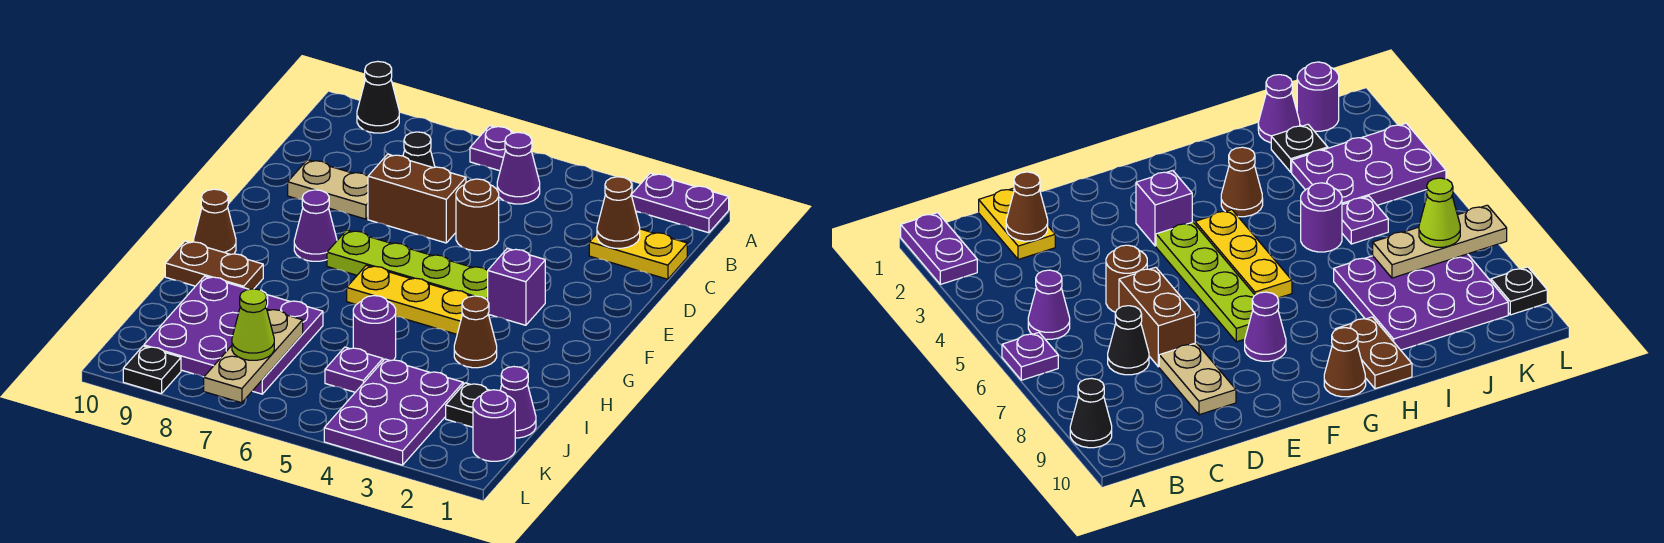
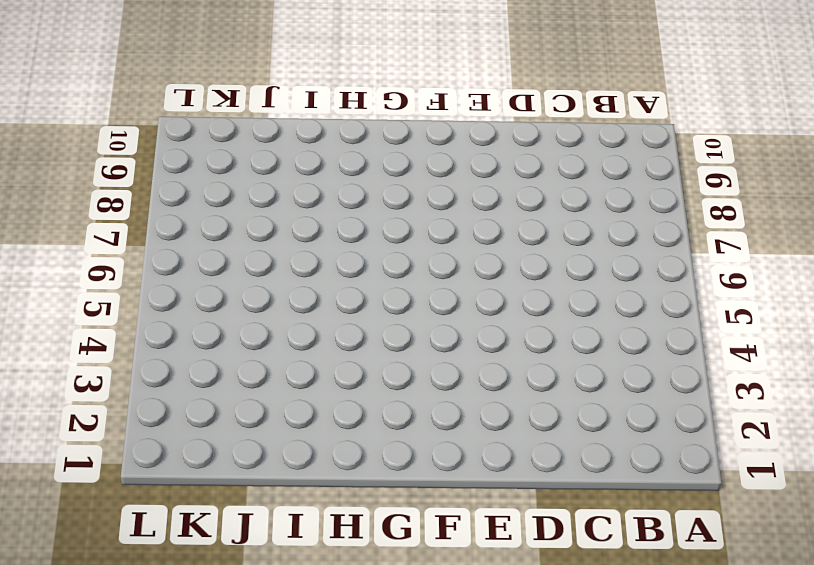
none -> purple plate A1:A2 level 1
none -> purple plate A6 level 1
none -> black cone A9 level 1

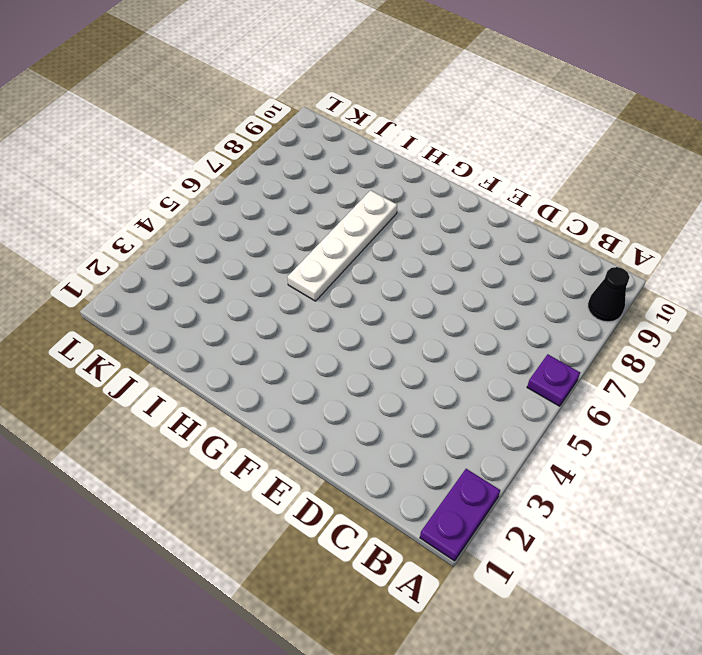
white plate H5:H8 level 1 -> none
none -> purple cone B5 level 1
none -> yellow plate C1:C2 level 1
none -> black cone C7 level 1

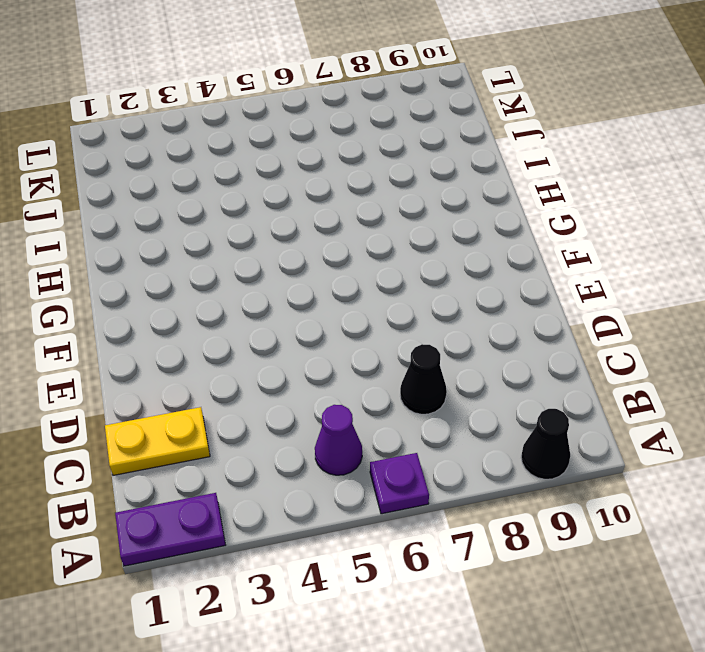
none -> brown round brick D5 level 1
none -> brown brick D6:D7 level 1
none -> tan plate D8:D9 level 1

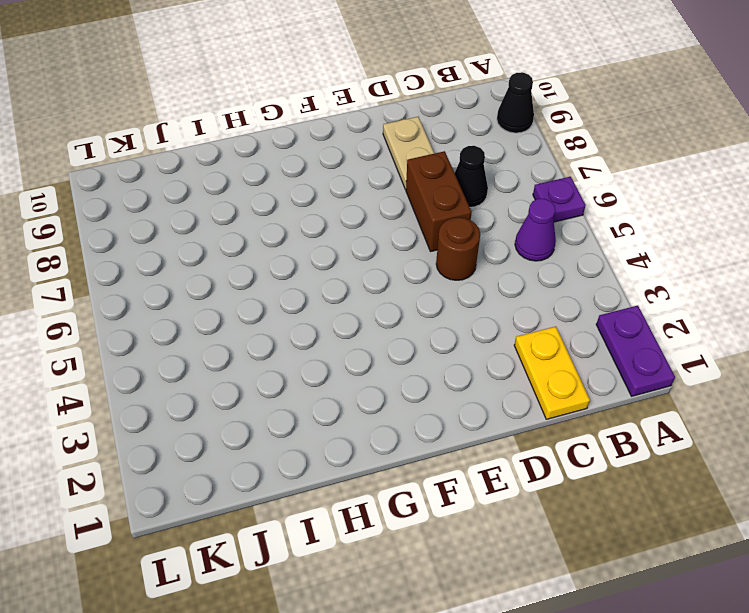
none -> purple brick F3 level 1
none -> lime plate F4:F7 level 1
none -> purple cone F8 level 1

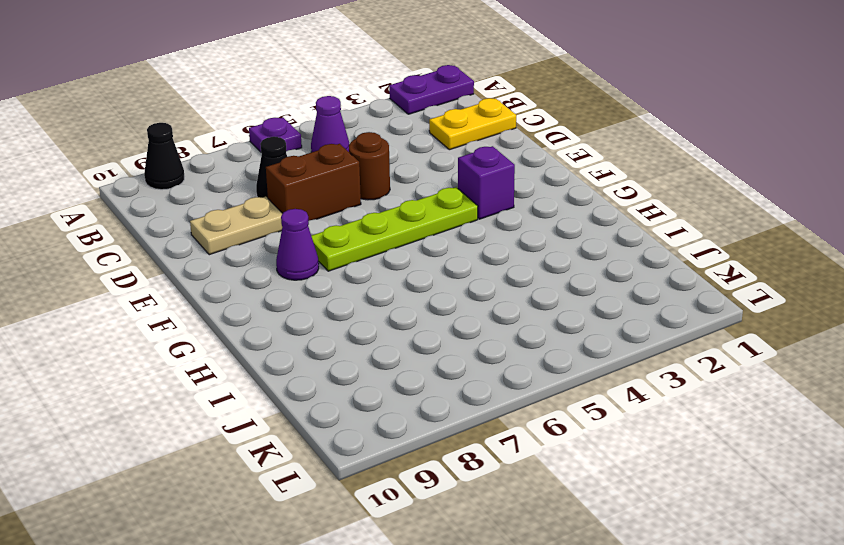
none -> yellow plate G4:G6 level 1
none -> brown cone G10 level 1
none -> brown cone H3 level 1

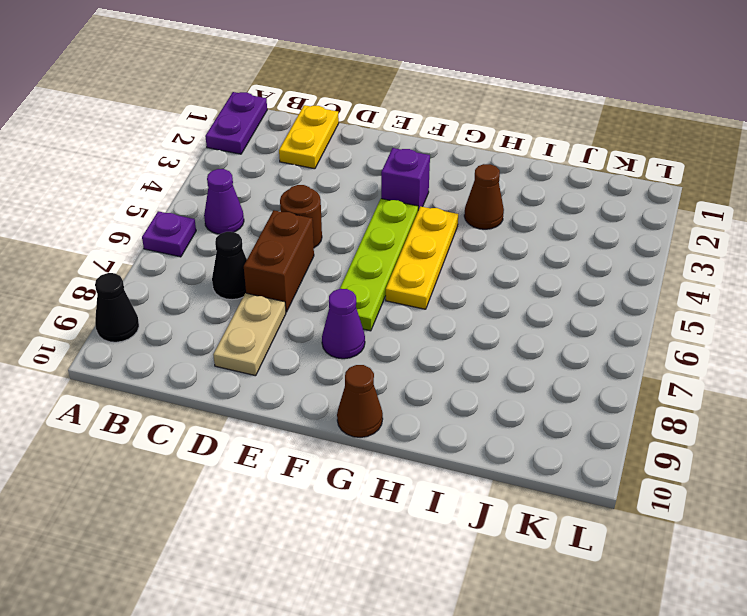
none -> brown plate H9:H10 level 1
none -> purple round brick I5 level 1
none -> purple plate I7:K9 level 1

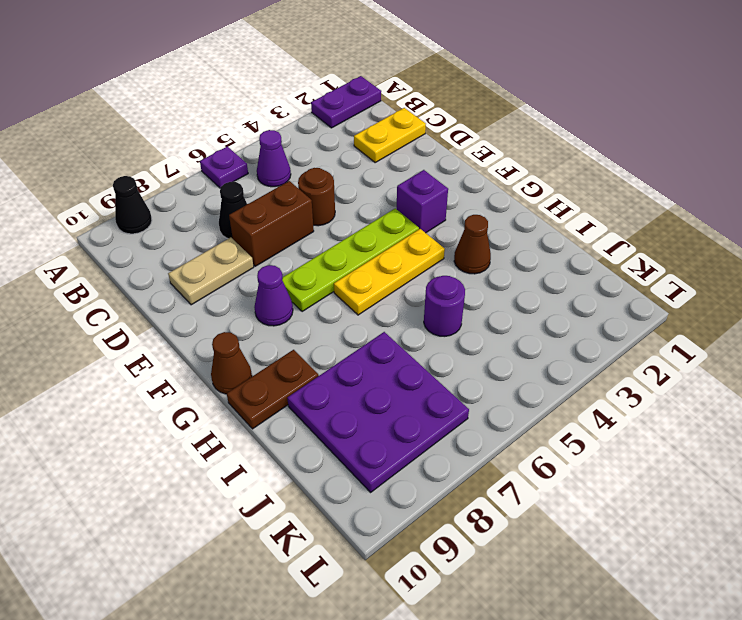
none -> purple cone J1 level 1
none -> black plate J2 level 1
none -> purple plate J3:L4 level 1

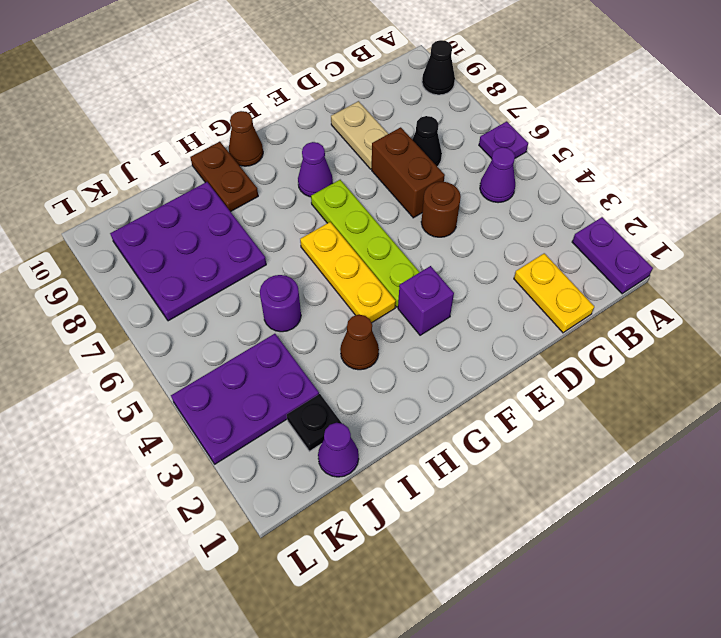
none -> purple plate J5 level 1
none -> purple round brick K1 level 1
none -> black plate L9 level 1

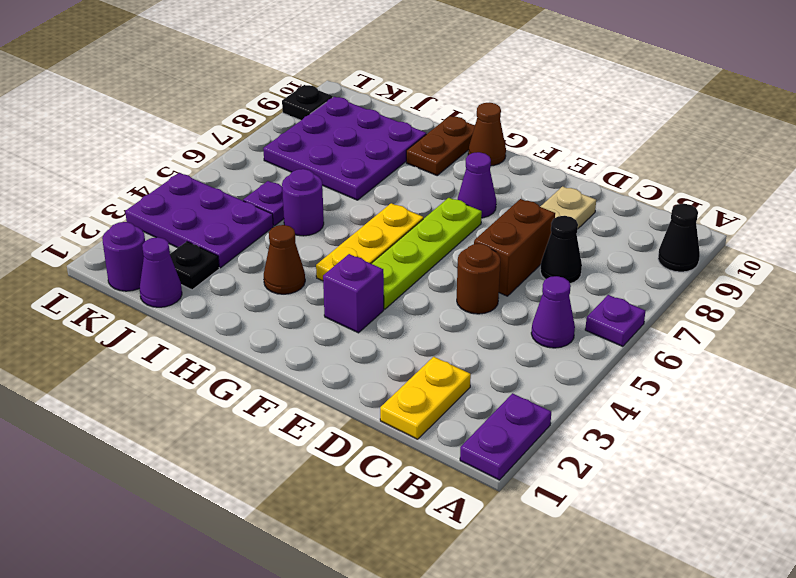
none -> brown cone C2 level 2
none -> tan plate J7:L7 level 2
none -> lime cone K7 level 3

